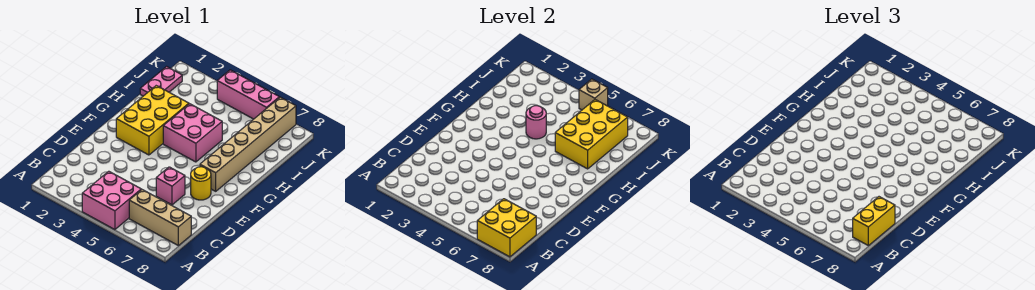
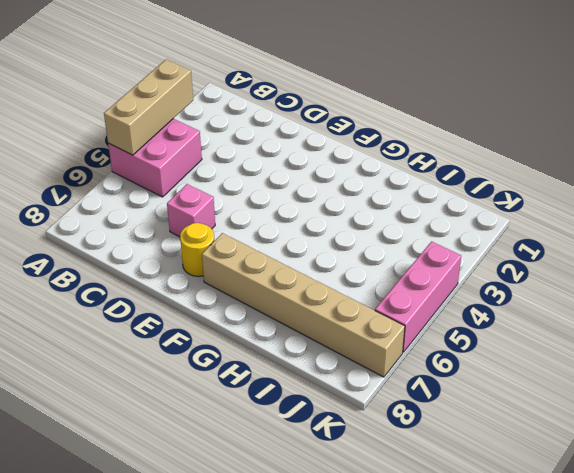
tan brick A3:A5 level 2 -> tan brick B6:B8 level 1
none -> yellow brick F2:H3 level 1
none -> pink brick G4:H5 level 1
none -> pink plate I1:J1 level 1

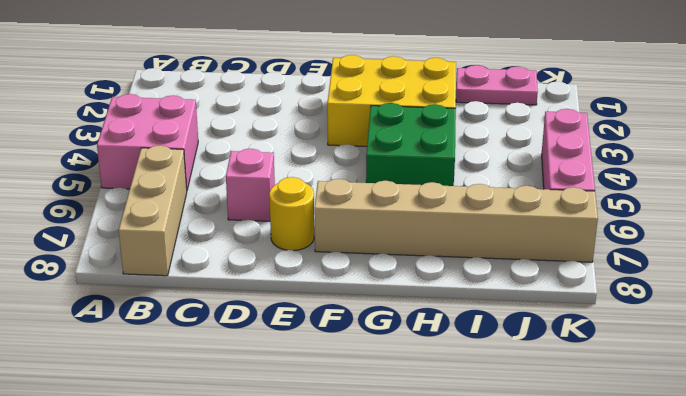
green brick G4:H5 level 1 -> pink brick G4:H5 level 1
none -> yellow brick A7:B8 level 2
none -> pink round brick H4 level 2
none -> yellow brick H6:J7 level 2

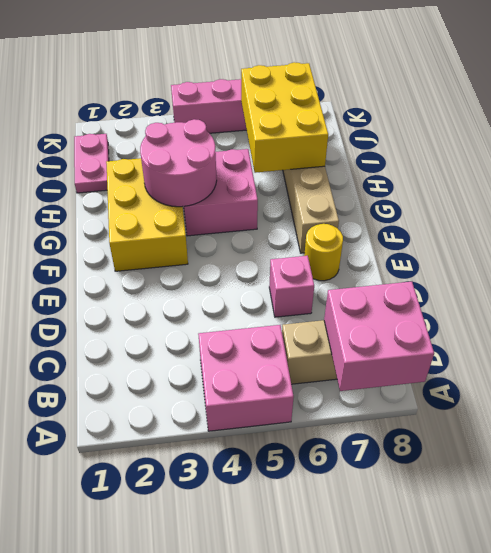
pink brick A7:B8 level 2 -> yellow brick A7:B8 level 2
pink round brick G3:H4 level 2 -> pink round brick H4 level 2
none -> tan brick K5 level 2
none -> yellow brick B8:C8 level 3

